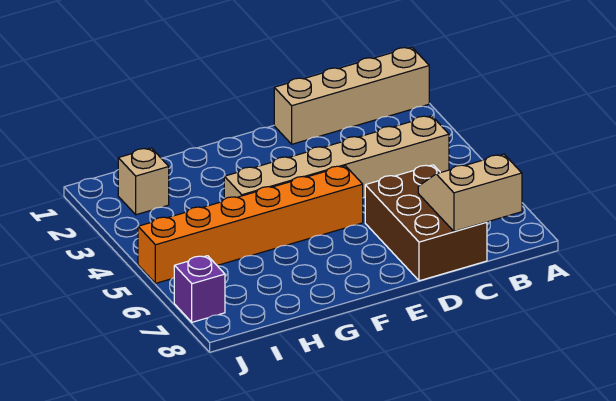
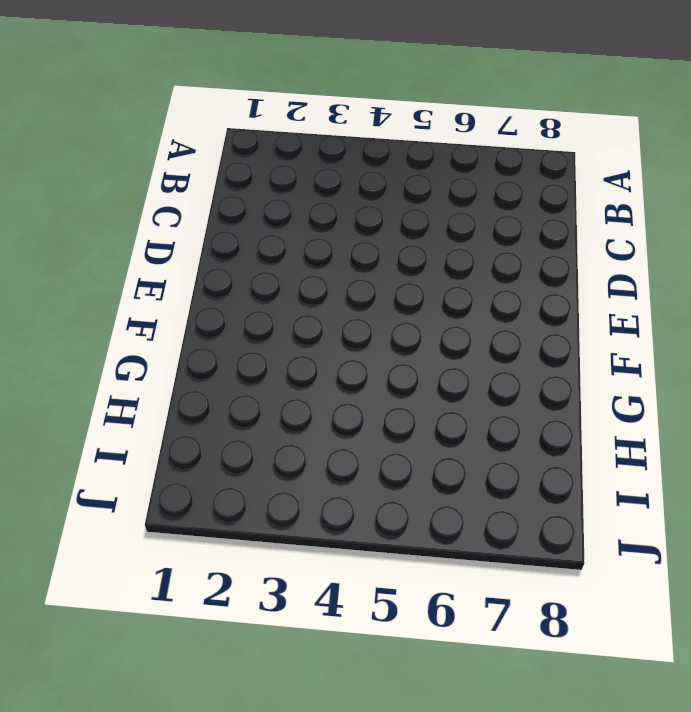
none -> tan brick A1:D1 level 1
none -> tan brick B4:G4 level 1

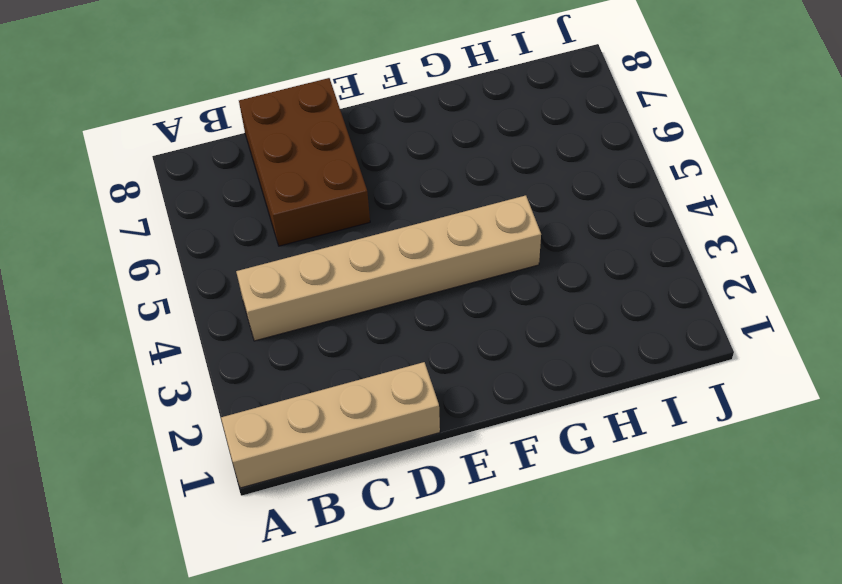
none -> orange brick E5:J5 level 1
none -> tan brick I2 level 1

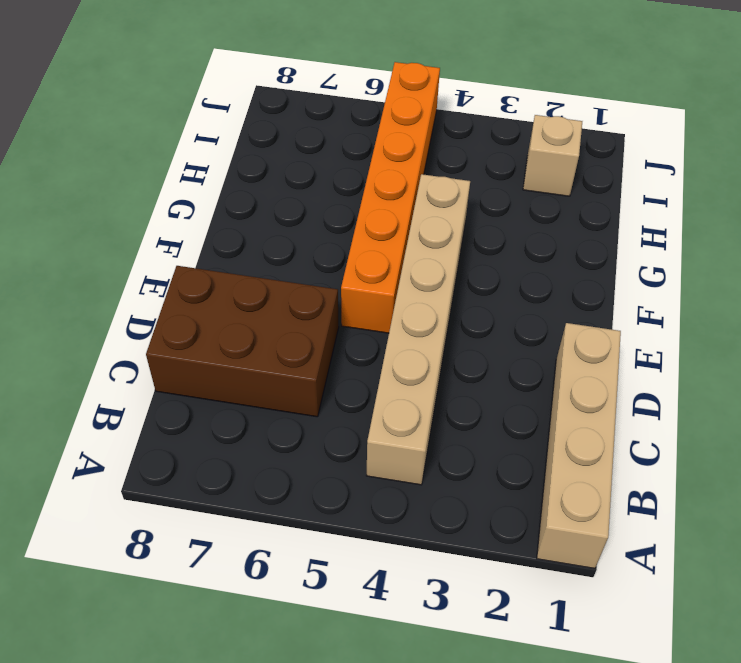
none -> purple brick J7 level 1
none -> tan slope B7:C8 level 2 top 8

